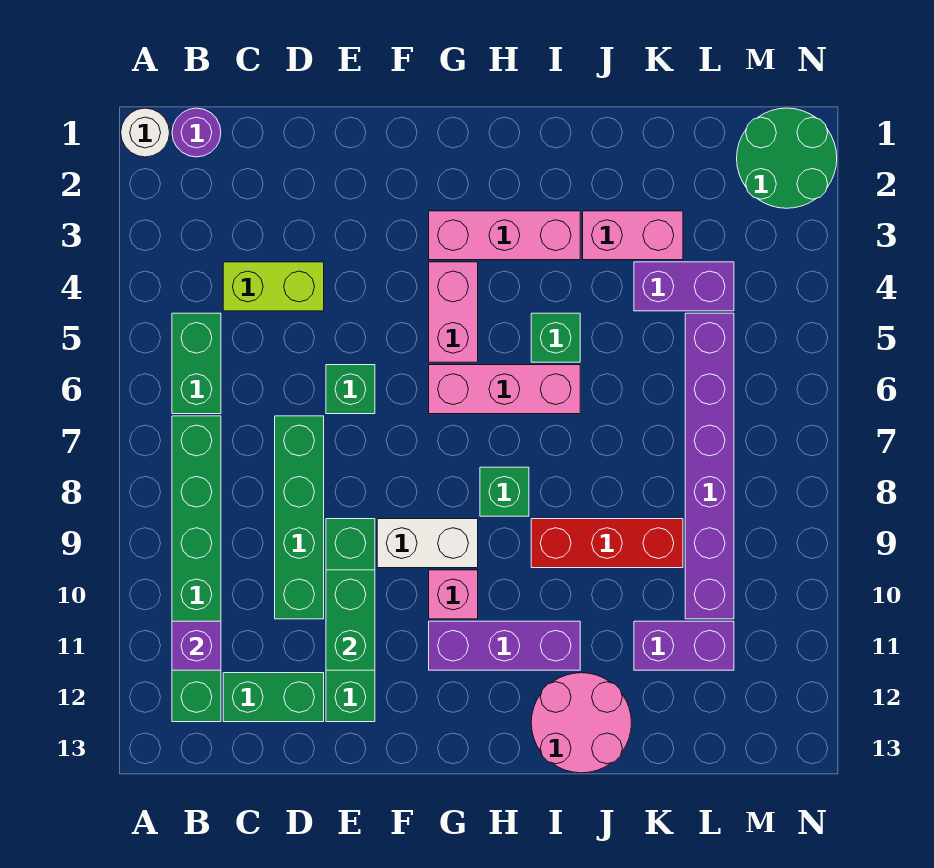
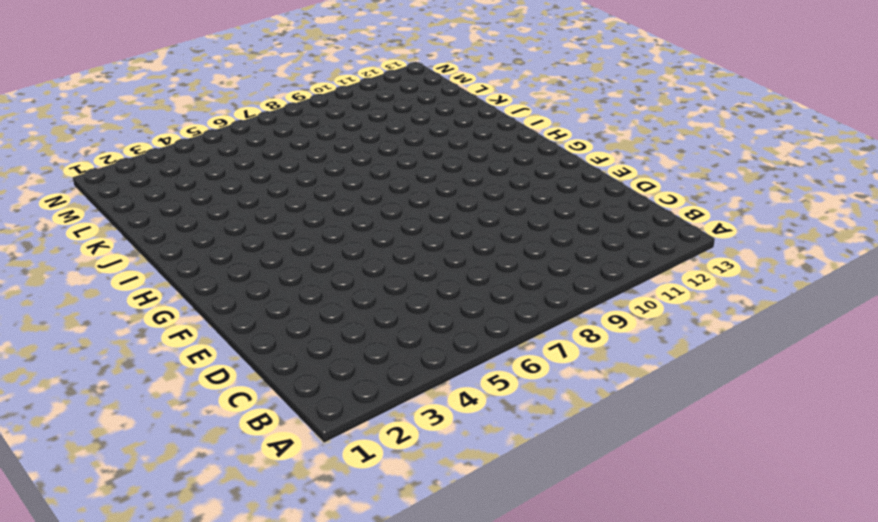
none -> white round brick A1 level 1
none -> purple round brick B1 level 1
none -> green brick B5:B6 level 1

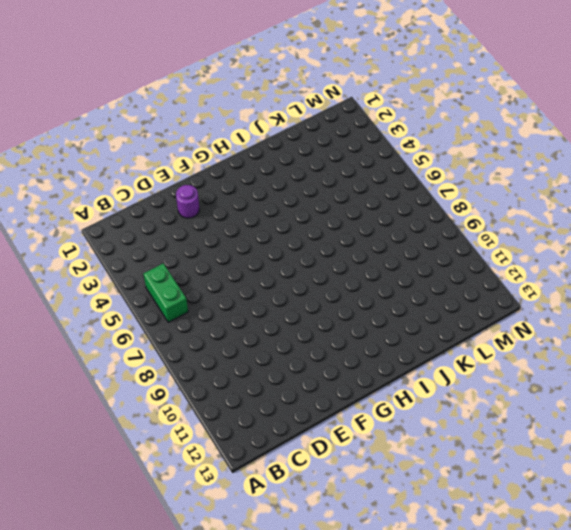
purple round brick E2 level 1 -> purple round brick B1 level 1
none -> white round brick A1 level 1
none -> green brick B7:B12 level 1
none -> lime brick C4:D4 level 1

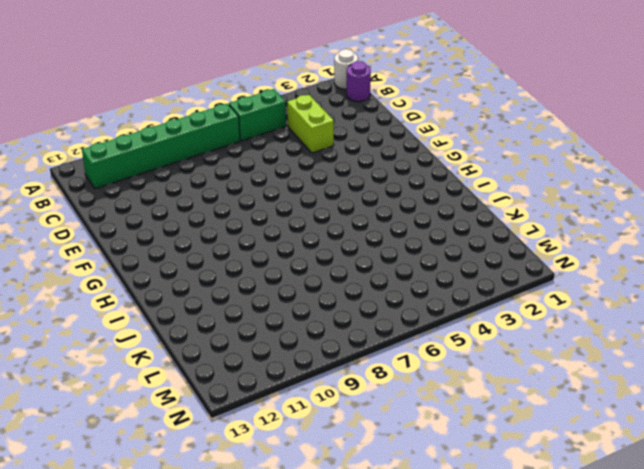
none -> green brick C12:D12 level 1
none -> green brick D7:D10 level 1
none -> green brick E6 level 1

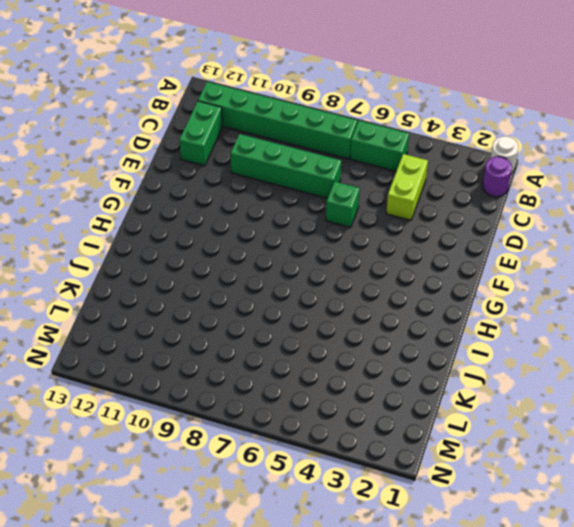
none -> green brick E9:E12 level 1
none -> white brick F9:G9 level 1
none -> pink brick G3:I3 level 1

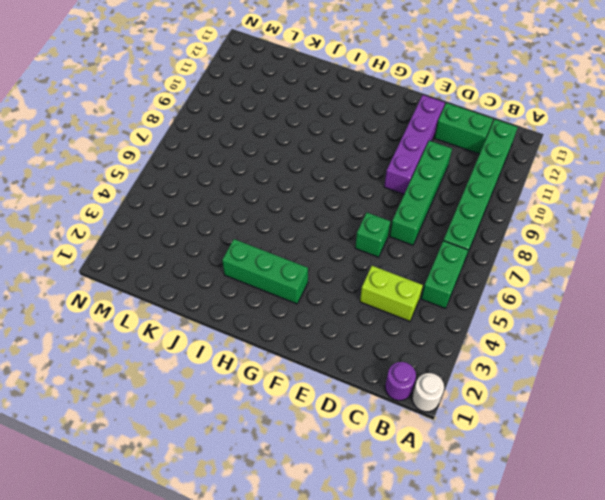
purple brick E9:E12 level 1 -> green brick E9:E12 level 1
green brick G3:I3 level 1 -> pink brick G3:I3 level 1
none -> white brick F9:G9 level 1
none -> pink brick G4:G5 level 1
none -> pink brick G6:I6 level 1

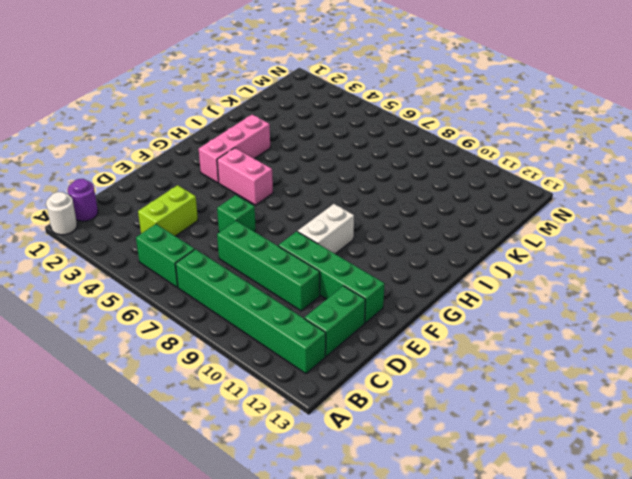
none -> pink brick G6:I6 level 1
none -> pink brick G10 level 1
none -> purple brick G11:I11 level 1

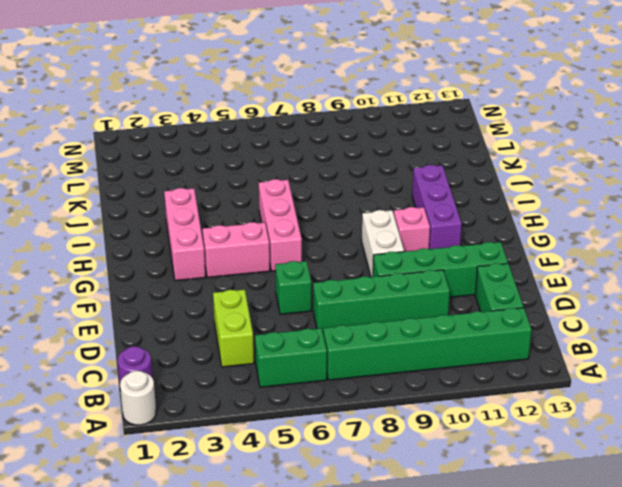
none -> green brick H8 level 1
none -> green brick I5 level 1
none -> red brick I9:K9 level 1

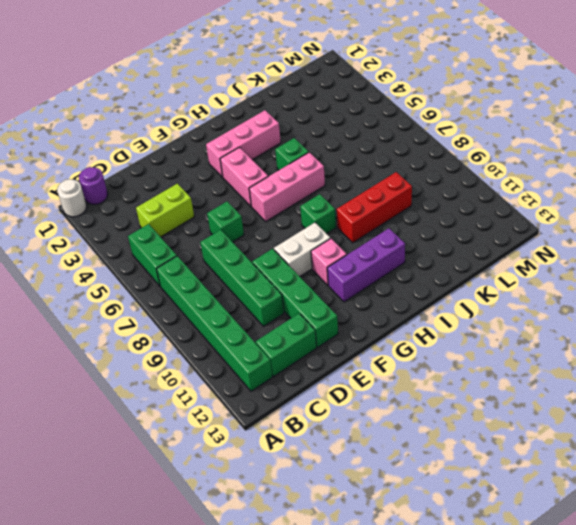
none -> pink round brick I12:J13 level 1
none -> pink brick J3:K3 level 1
none -> purple brick K4:L4 level 1

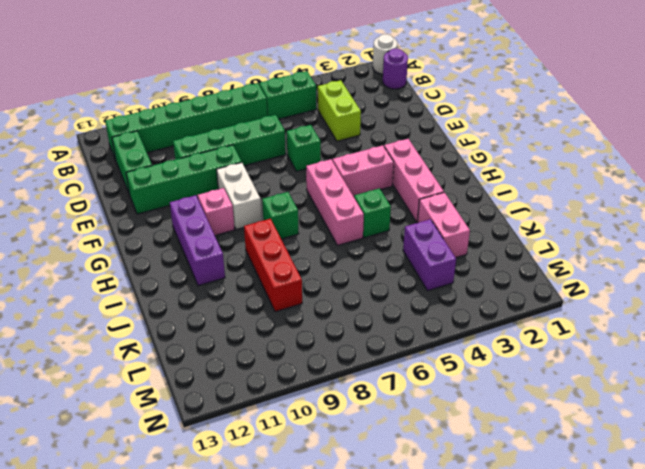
none -> pink round brick I12:J13 level 1
none -> purple brick K11:L11 level 1
none -> purple brick L5:L10 level 1

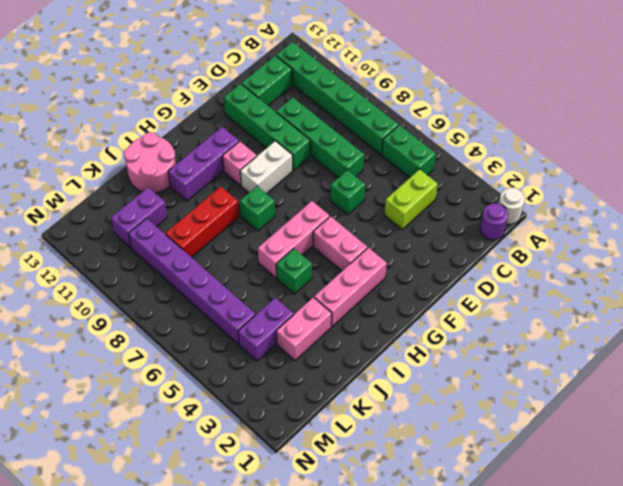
none -> green round brick M1:N2 level 1
none -> purple brick B11 level 2
none -> green brick E10:E11 level 2

